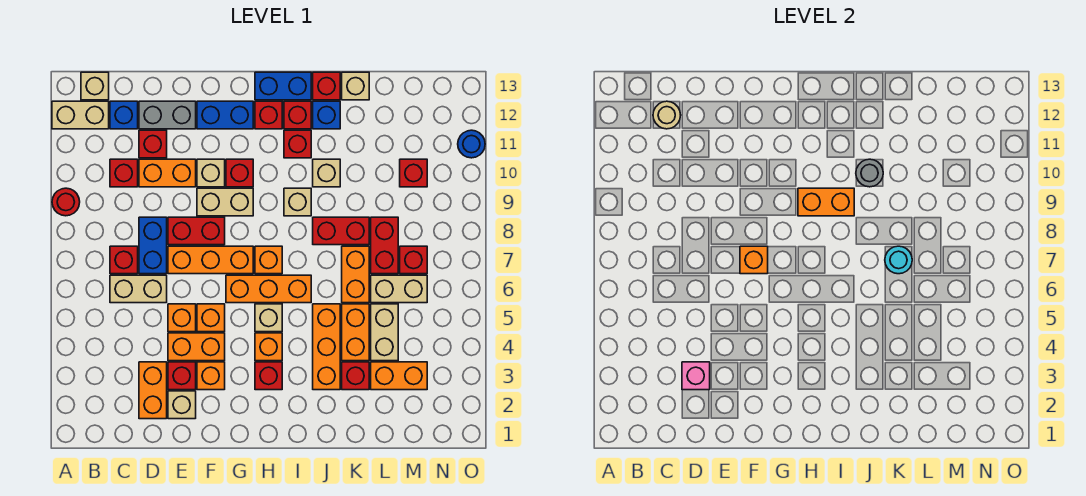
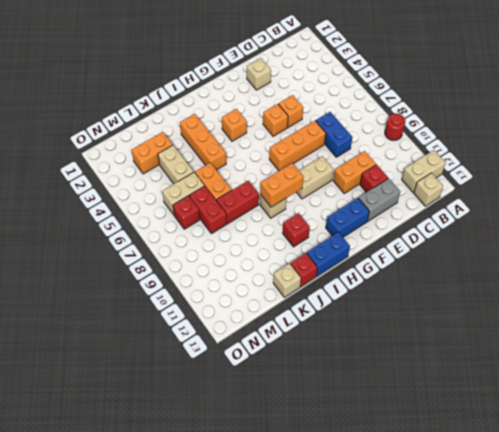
none -> tan brick C6:D6 level 1
none -> red brick C7 level 1
none -> red brick C10 level 1
none -> blue brick C12 level 1

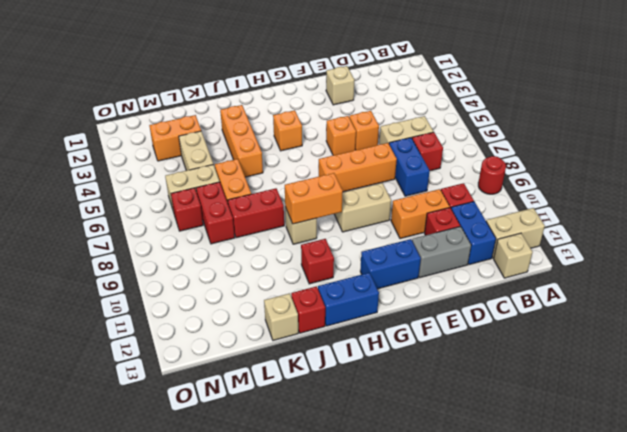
blue brick C11:C12 level 1 -> blue brick C12 level 1
none -> orange brick D2:D3 level 1
none -> red brick E3 level 1
none -> orange brick E4:F4 level 1
none -> red brick E8:F8 level 1

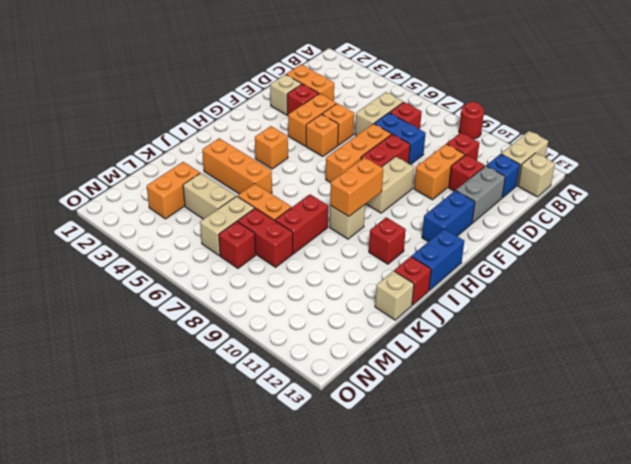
none -> orange brick F3 level 1
none -> tan brick F10 level 1
none -> orange brick G6:I6 level 1
none -> red brick G10 level 1

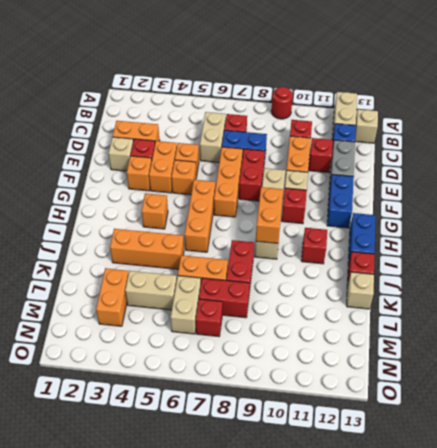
none -> red brick H3 level 1
none -> tan brick H5 level 1
none -> orange brick H7 level 1
none -> red brick H12 level 1

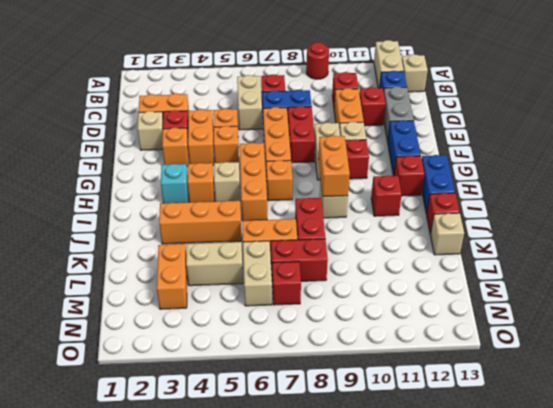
cyan brick H3 level 1 -> red brick H3 level 1
none -> red brick I12 level 1
none -> tan brick J10 level 1
none -> blue brick J12 level 1
none -> red brick K3 level 1

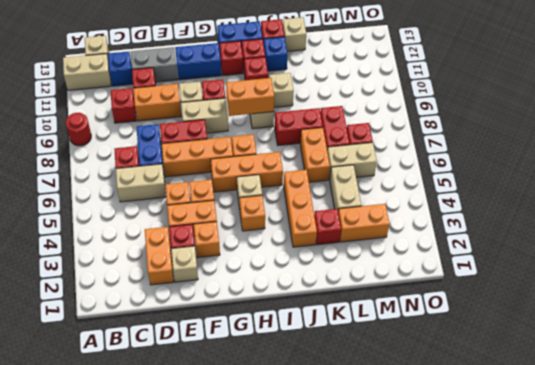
none -> red brick H3 level 1
none -> orange brick K4:K5 level 1
none -> red brick M10 level 1
none -> blue round brick O11 level 1

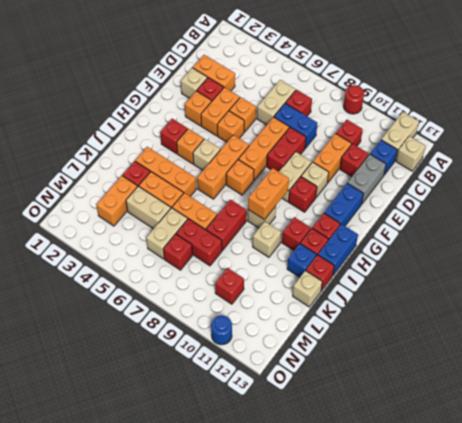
none -> tan round brick C12 level 2
none -> pink brick D3 level 2
none -> orange brick F7 level 2
none -> grey round brick J10 level 2

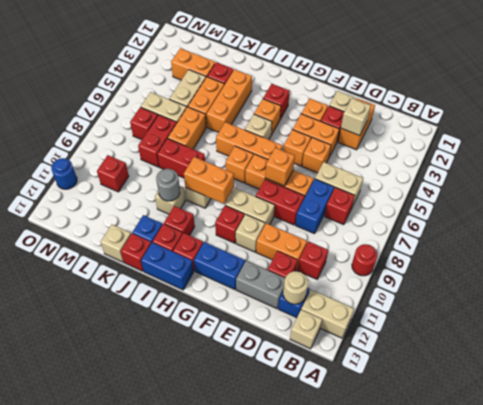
tan brick D3 level 2 -> pink brick D3 level 2
none -> cyan round brick K7 level 2

